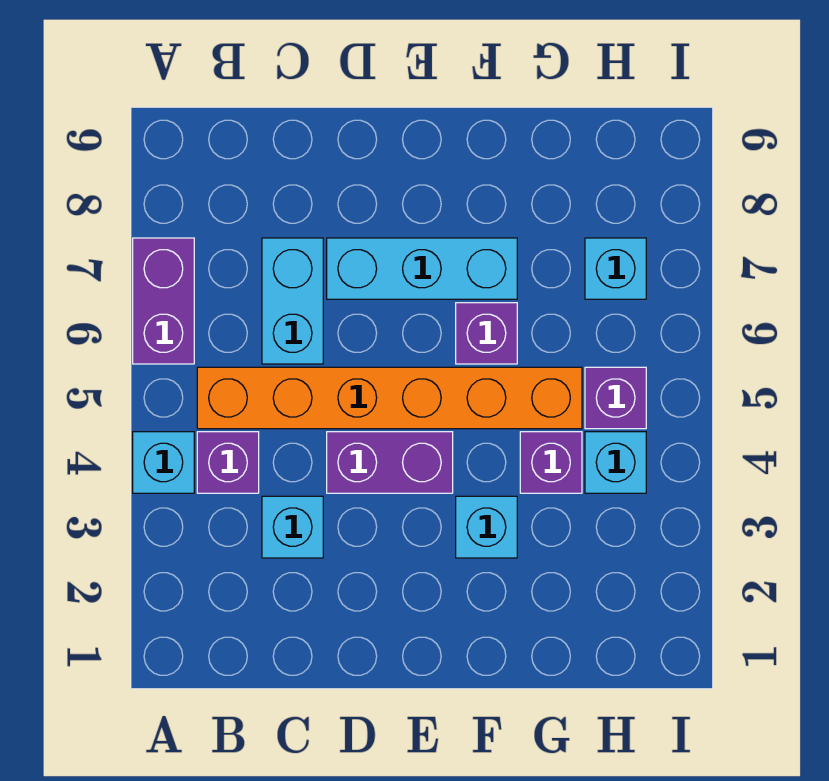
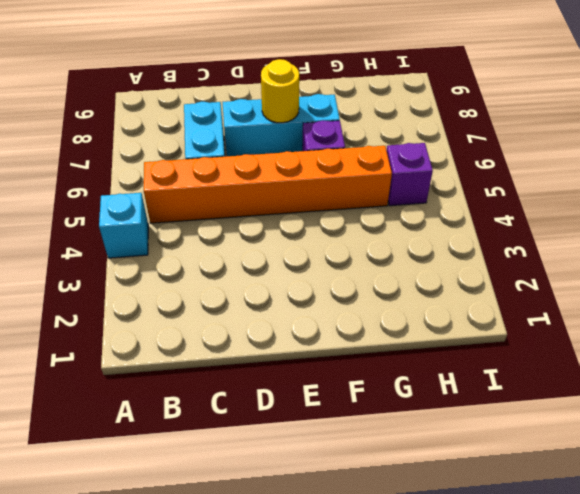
yellow round brick E7 level 2 -> none
none -> purple brick A6:A7 level 1
none -> purple brick B4 level 1
none -> cyan brick C3 level 1

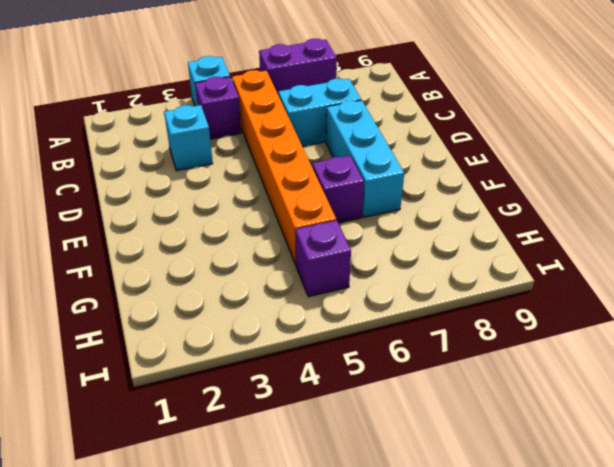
none -> purple brick D4:E4 level 1
none -> cyan brick F3 level 1
none -> purple brick G4 level 1

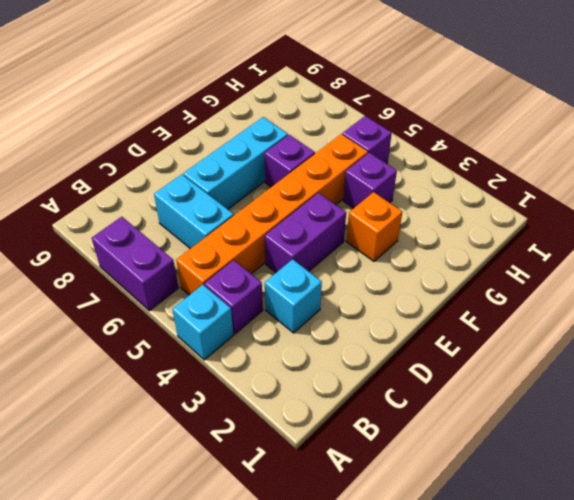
orange brick F3 level 1 -> cyan brick F3 level 1
none -> cyan brick H4 level 1
none -> cyan brick H7 level 1

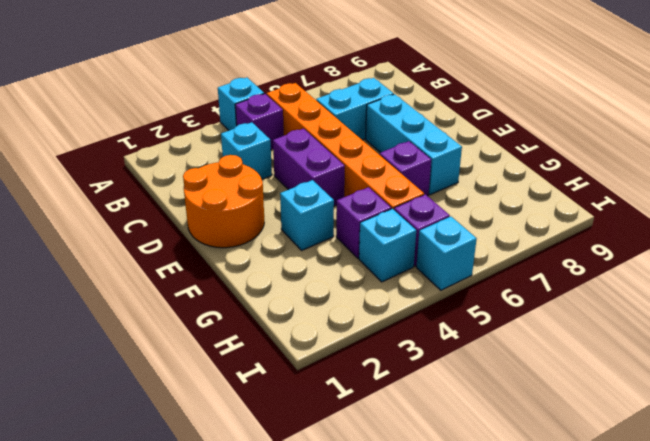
orange round brick D1:E2 level 1 -> none
cyan brick I5 level 1 -> cyan brick H7 level 1
none -> purple brick A6:A7 level 1

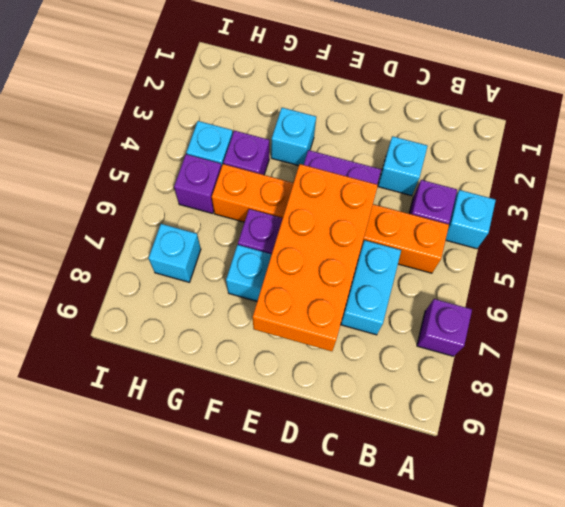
purple brick A7 level 1 -> purple brick A6:A7 level 1
orange brick D5:E8 level 2 -> none

